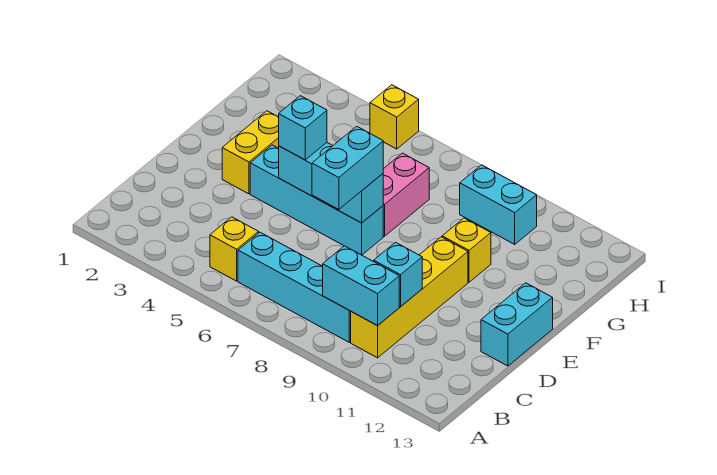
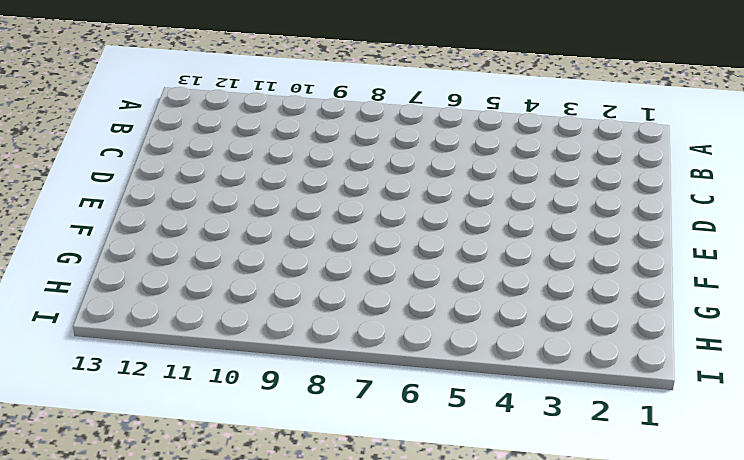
none -> yellow brick B5 level 1
none -> cyan brick B6:B9 level 1
none -> yellow brick B10:E10 level 1

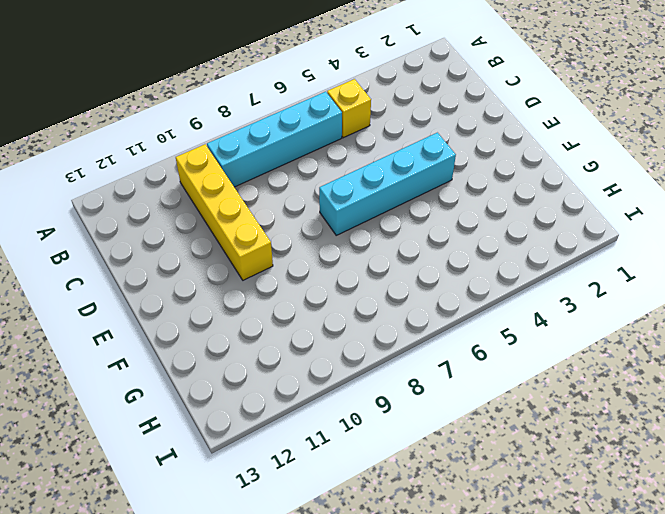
none -> cyan brick D13:E13 level 1
none -> yellow brick E3:F3 level 1
none -> pink brick F7:G7 level 1

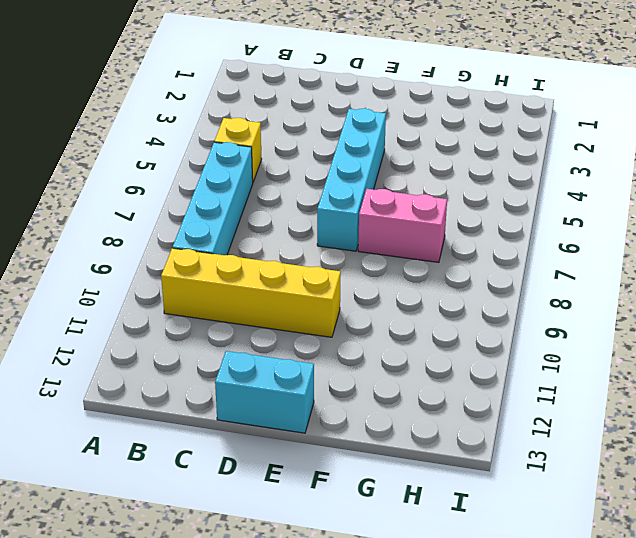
none -> yellow brick E3:F3 level 1
none -> yellow brick F10 level 1
none -> cyan brick H9:H10 level 1

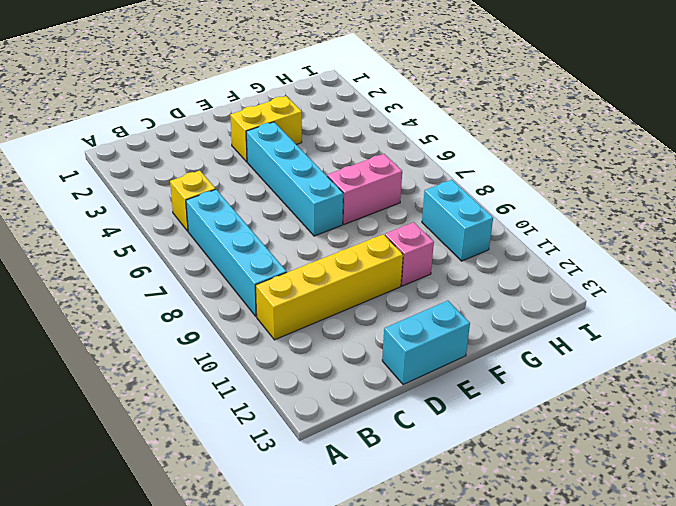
pink brick F10 level 1 -> yellow brick F10 level 1
none -> yellow brick I5 level 1
none -> cyan brick B9:B10 level 2
none -> cyan brick C10 level 2

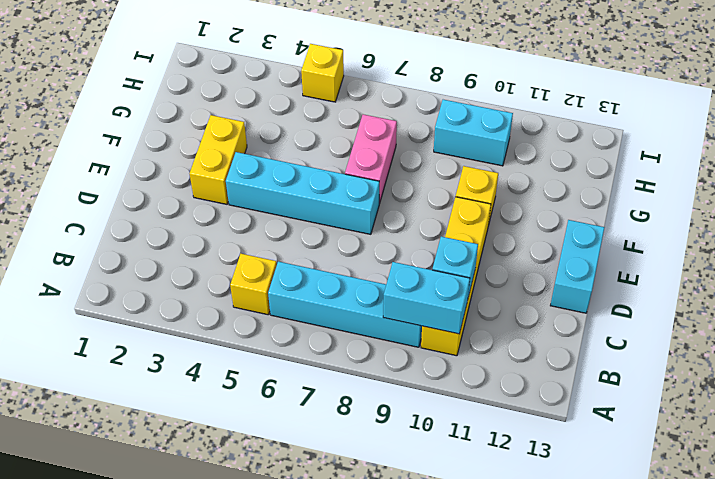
none -> cyan brick E5:E7 level 2
none -> cyan brick D7:E7 level 3
none -> cyan brick E5 level 3

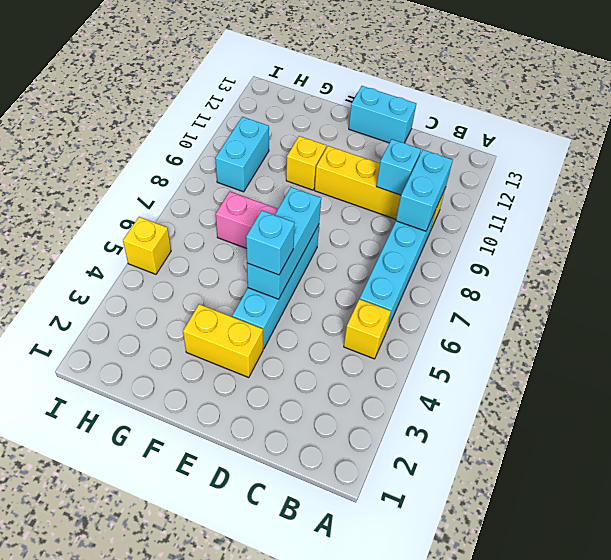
none -> cyan brick D7:E7 level 3

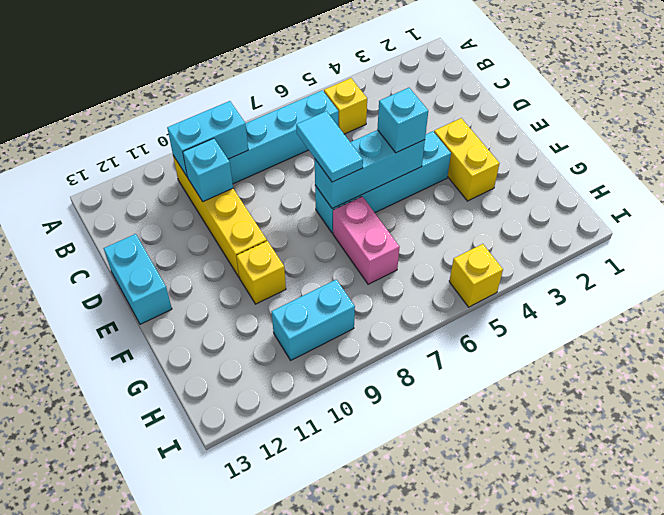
cyan tile D7:E7 level 3 -> cyan brick D7:E7 level 3

